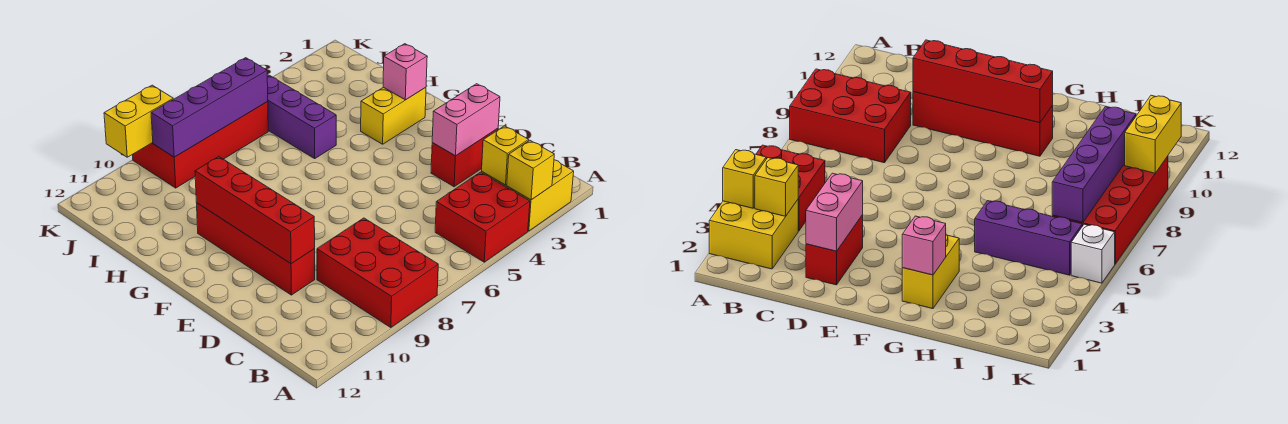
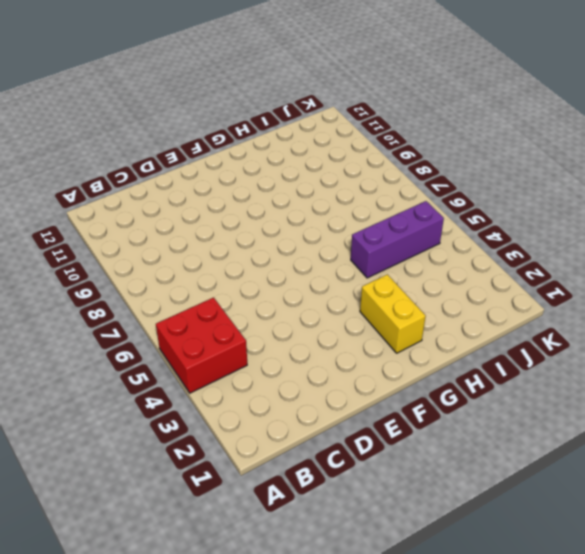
none -> yellow brick A2:B3 level 1
none -> red brick A8:C9 level 1
none -> red brick D2:D3 level 1

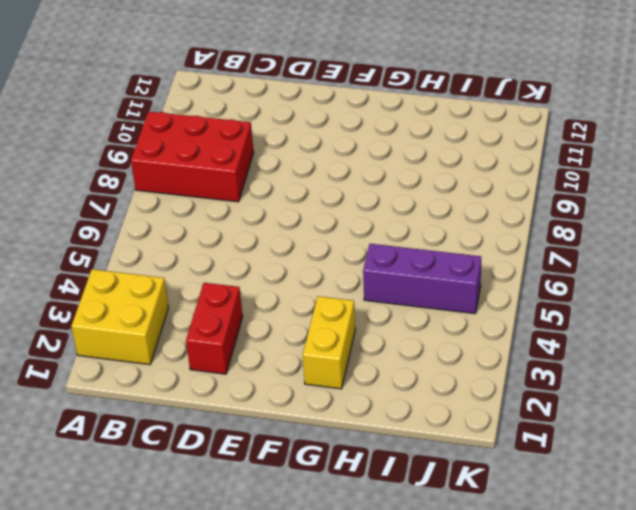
none -> red brick A4:B5 level 1
none -> red brick D10:G10 level 1
none -> red brick J6:K9 level 1

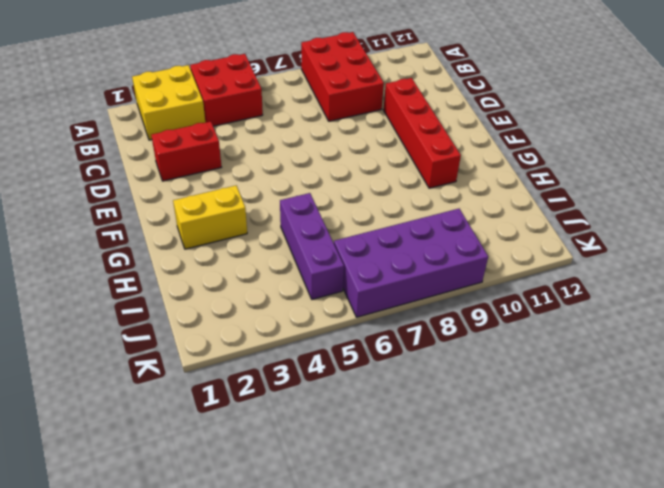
purple brick J6:K9 level 1 -> red brick J6:K9 level 1
none -> white brick K5 level 1
none -> yellow brick A3 level 2
none -> yellow brick B3 level 2

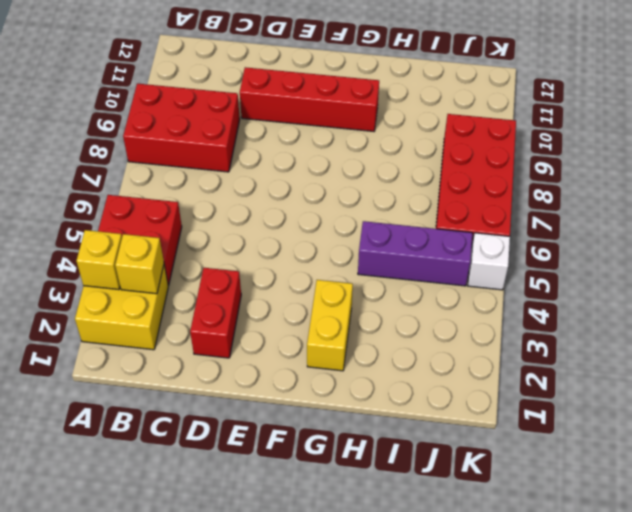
none -> pink brick D2:D3 level 2
none -> red brick D10:G10 level 2
none -> pink brick G2 level 2

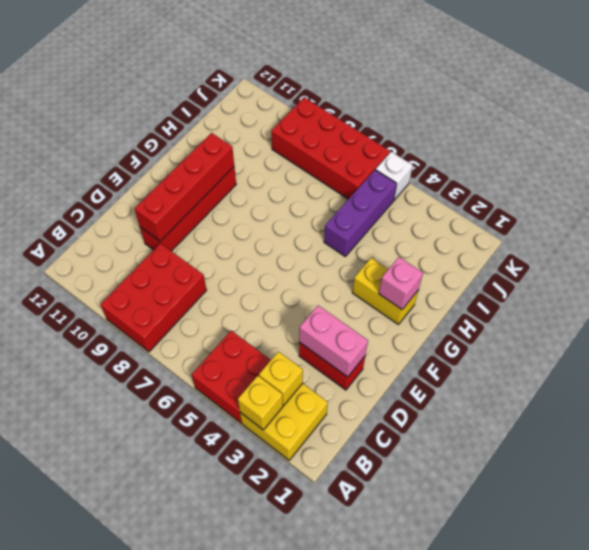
none -> purple brick J6:J9 level 2
none -> yellow brick K9:K10 level 2

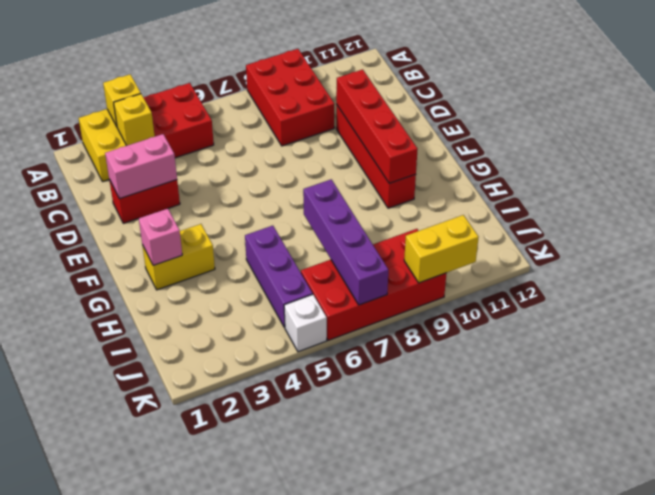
purple brick H7:K7 level 2 -> purple brick J6:J9 level 2

